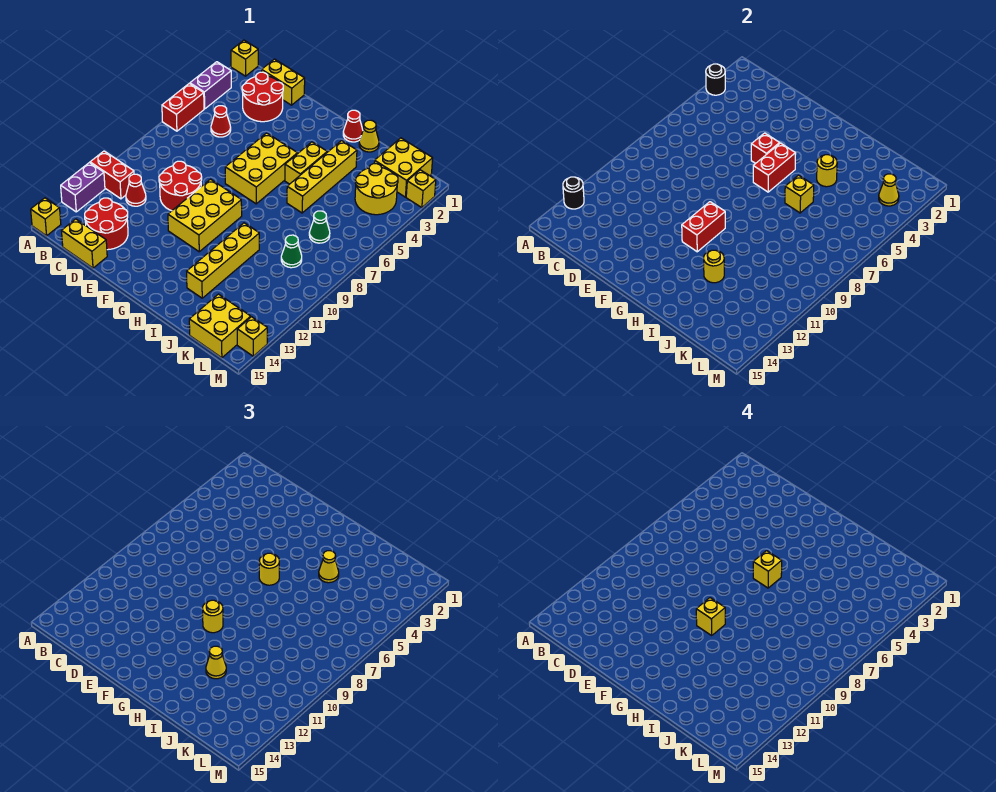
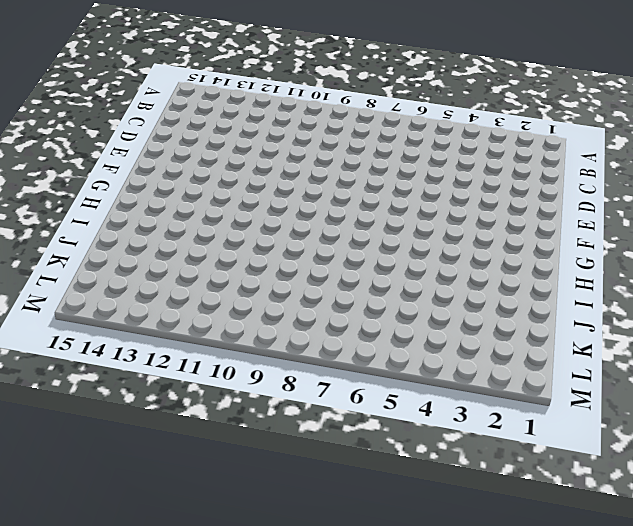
none -> yellow brick A1 level 1
none -> purple brick A3:A4 level 1
none -> red brick A5:A6 level 1
none -> red brick A11:B11 level 1

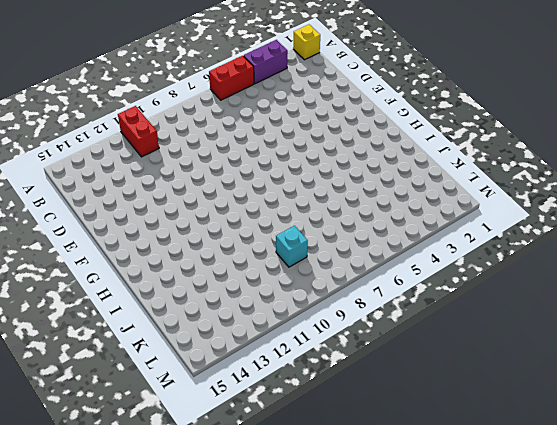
cyan brick K9 level 1 -> green cone K9 level 1
none -> purple brick A12:A13 level 1
none -> yellow brick A15 level 1
none -> yellow brick C1:D1 level 1
none -> red round brick C2:D3 level 1

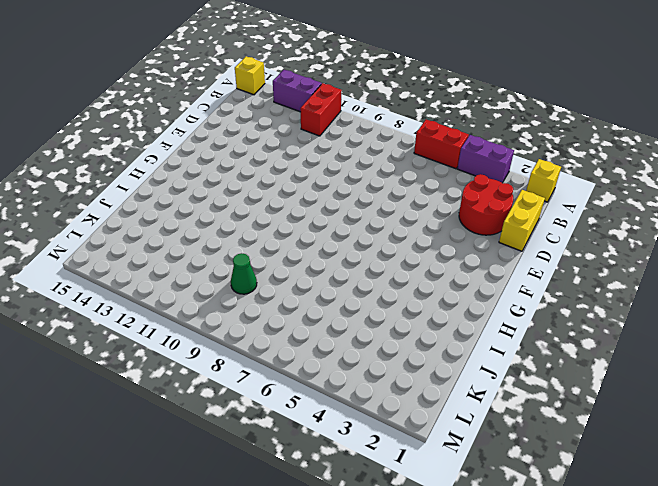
none -> red cone C5 level 1
none -> red cone C11 level 1
none -> red round brick C13:D14 level 1
none -> yellow brick C15:D15 level 1

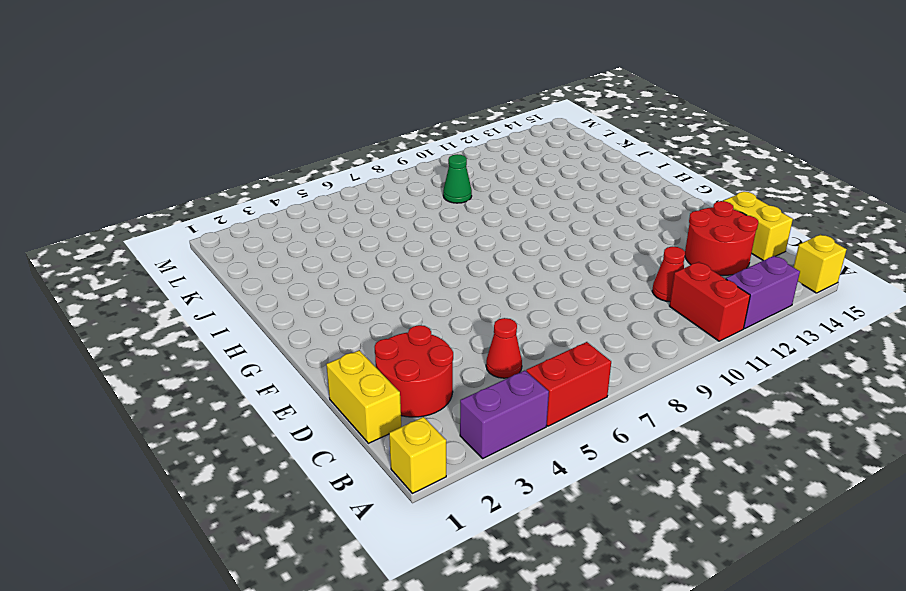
none -> red round brick D9:E10 level 1
none -> yellow brick F5:G7 level 1
none -> yellow brick F9:G11 level 1
none -> red cone H1 level 1

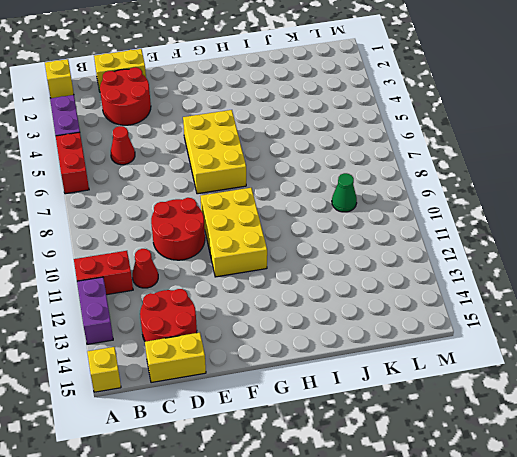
none -> red cone H1 level 1
none -> yellow brick H4:H5 level 1
none -> yellow cone I1 level 1
none -> yellow brick I3:I6 level 1

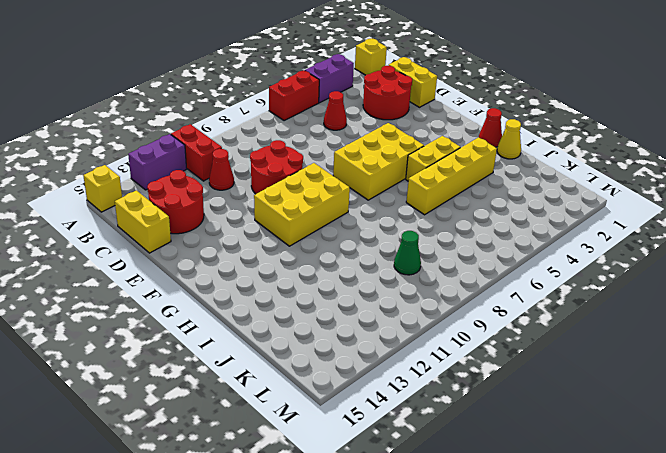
none -> yellow brick I10:I13 level 1
none -> yellow brick K1:L2 level 1
none -> yellow round brick K3:L4 level 1
none -> green cone K7 level 1

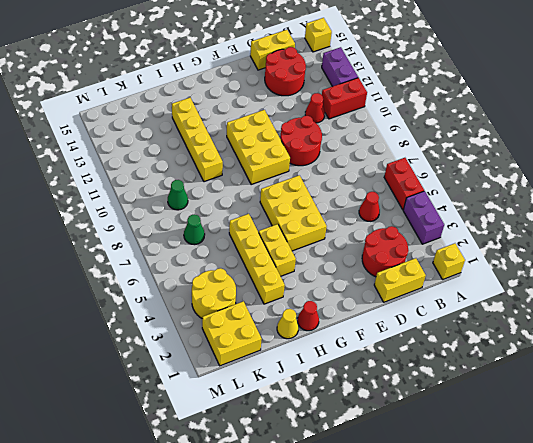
none -> yellow brick K14:L15 level 1
none -> yellow brick M2 level 1
none -> yellow brick M14 level 1
none -> black round brick A3 level 2

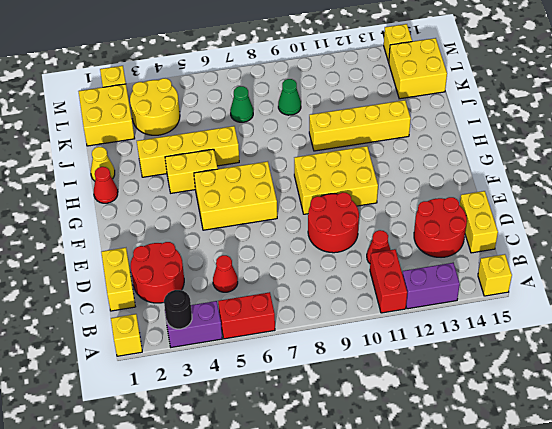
none -> black round brick A13 level 2
none -> red brick F5 level 2
none -> red brick G5:G6 level 2
none -> red brick G10:G11 level 2

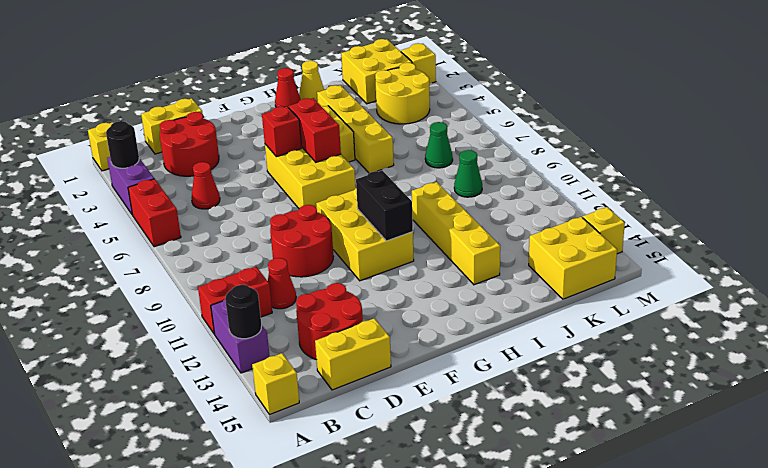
black brick G10:G11 level 2 -> red brick G10:G11 level 2
none -> yellow round brick I4 level 2
none -> yellow brick I6 level 2
none -> yellow round brick I12 level 2
none -> yellow cone L3 level 2

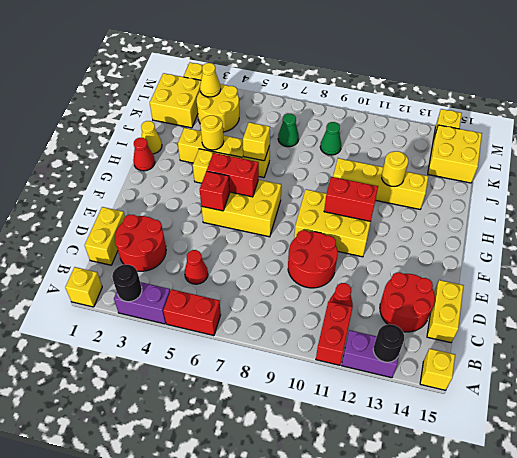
none -> yellow round brick G6 level 3
none -> yellow round brick G10 level 3
none -> yellow cone I4 level 3
none -> yellow cone I12 level 3

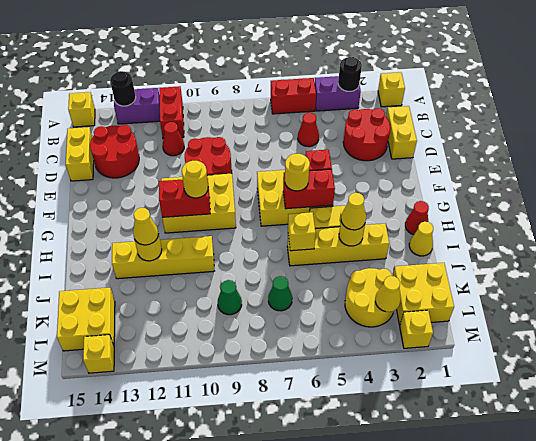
none -> yellow brick G6 level 4
none -> yellow brick G10 level 4

